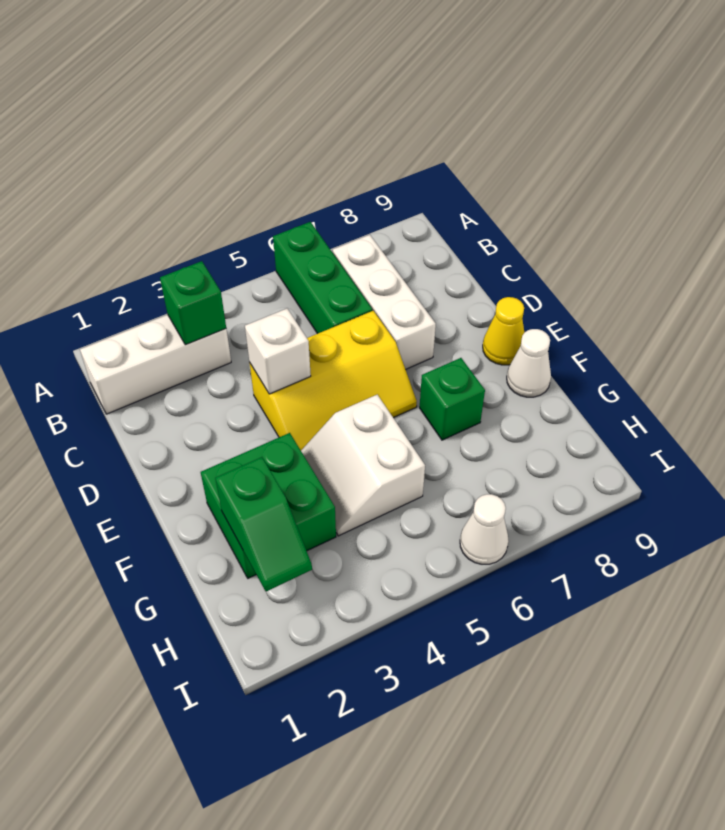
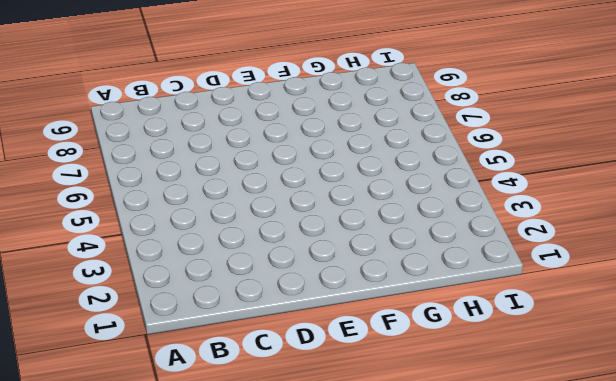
none -> green brick A6:C6 level 1
none -> white brick B1:B3 level 1
none -> white brick B7:D7 level 1

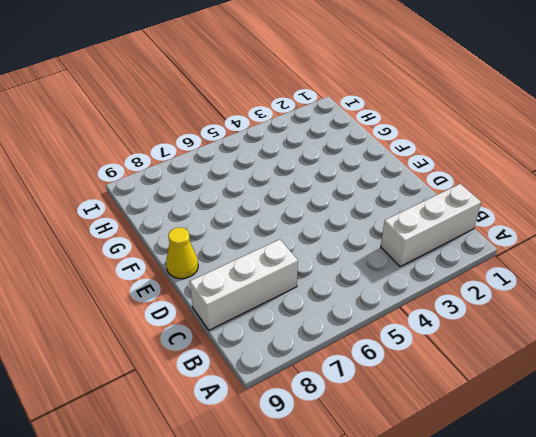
white brick C7:C9 level 1 -> white brick B7:D7 level 1
none -> green brick A6:C6 level 1
none -> yellow slope D4:E6 level 1 top D
none -> green brick F2:G3 level 1

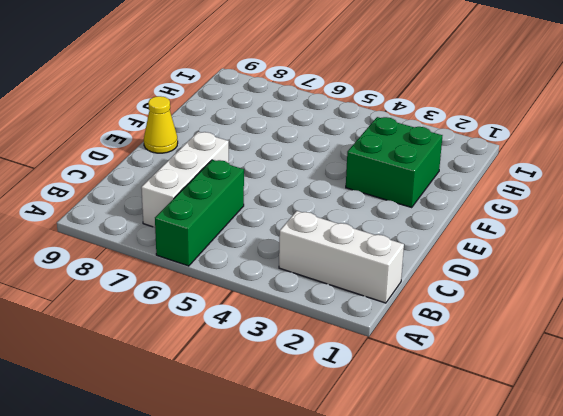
none -> yellow slope D4:E6 level 1 top D
none -> white slope F4:G5 level 1 top 5
none -> green brick F7 level 1

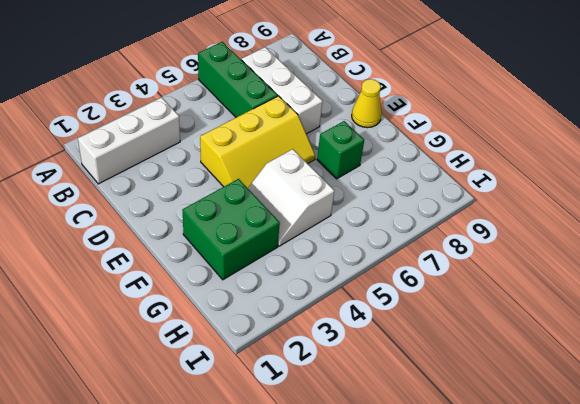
none -> white cone F9 level 1
none -> white cone I6 level 1
none -> green brick B3 level 2

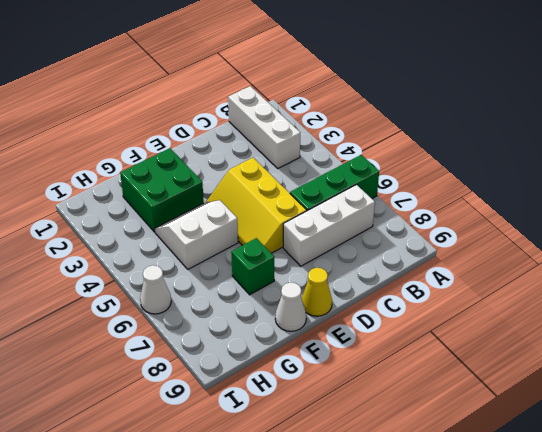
none -> green brick B3 level 2
none -> white brick D4 level 2
none -> green slope G2:H2 level 2 top G

